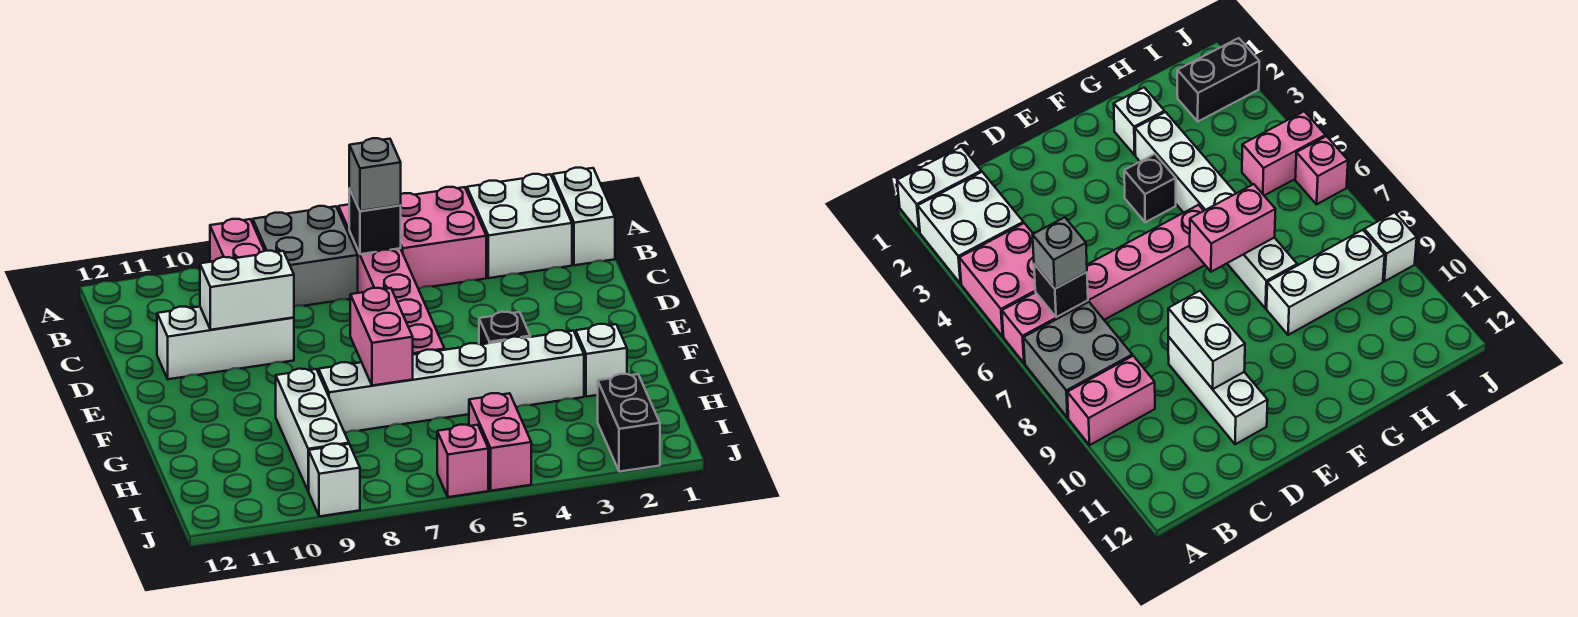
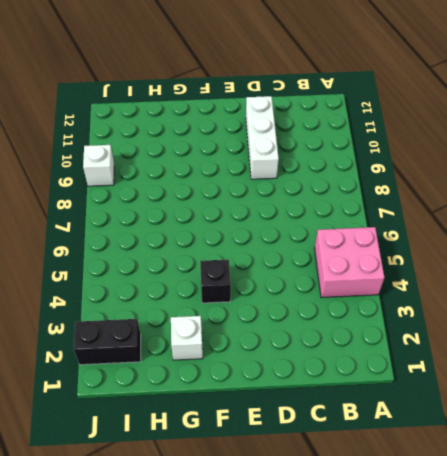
none -> white brick A1:B1 level 1
none -> white brick A2:B3 level 1
none -> pink brick A6:F6 level 1

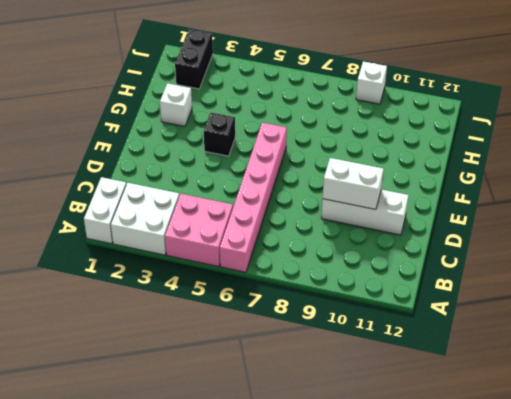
none -> grey brick A7:B8 level 1
none -> pink brick A9:B9 level 1
none -> white brick G3:G8 level 1

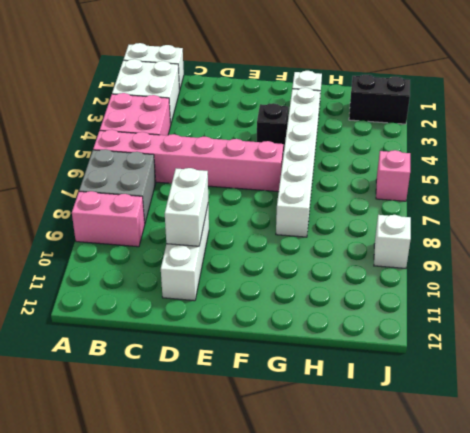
none -> white brick G9:I9 level 1
none -> pink brick I5:J5 level 1
none -> black brick B6 level 2

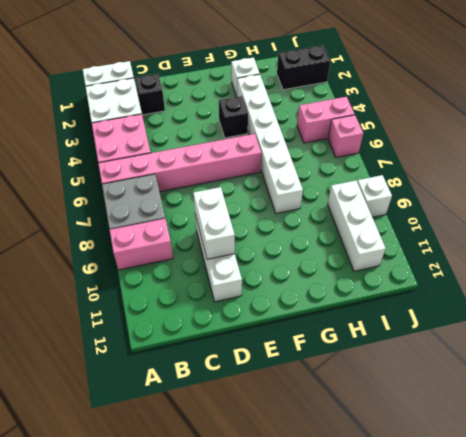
black brick C2 level 1 -> black brick B6 level 2
white brick I9:I11 level 1 -> white brick G9:I9 level 1
none -> pink brick F7:G7 level 2
none -> grey brick B6 level 3

